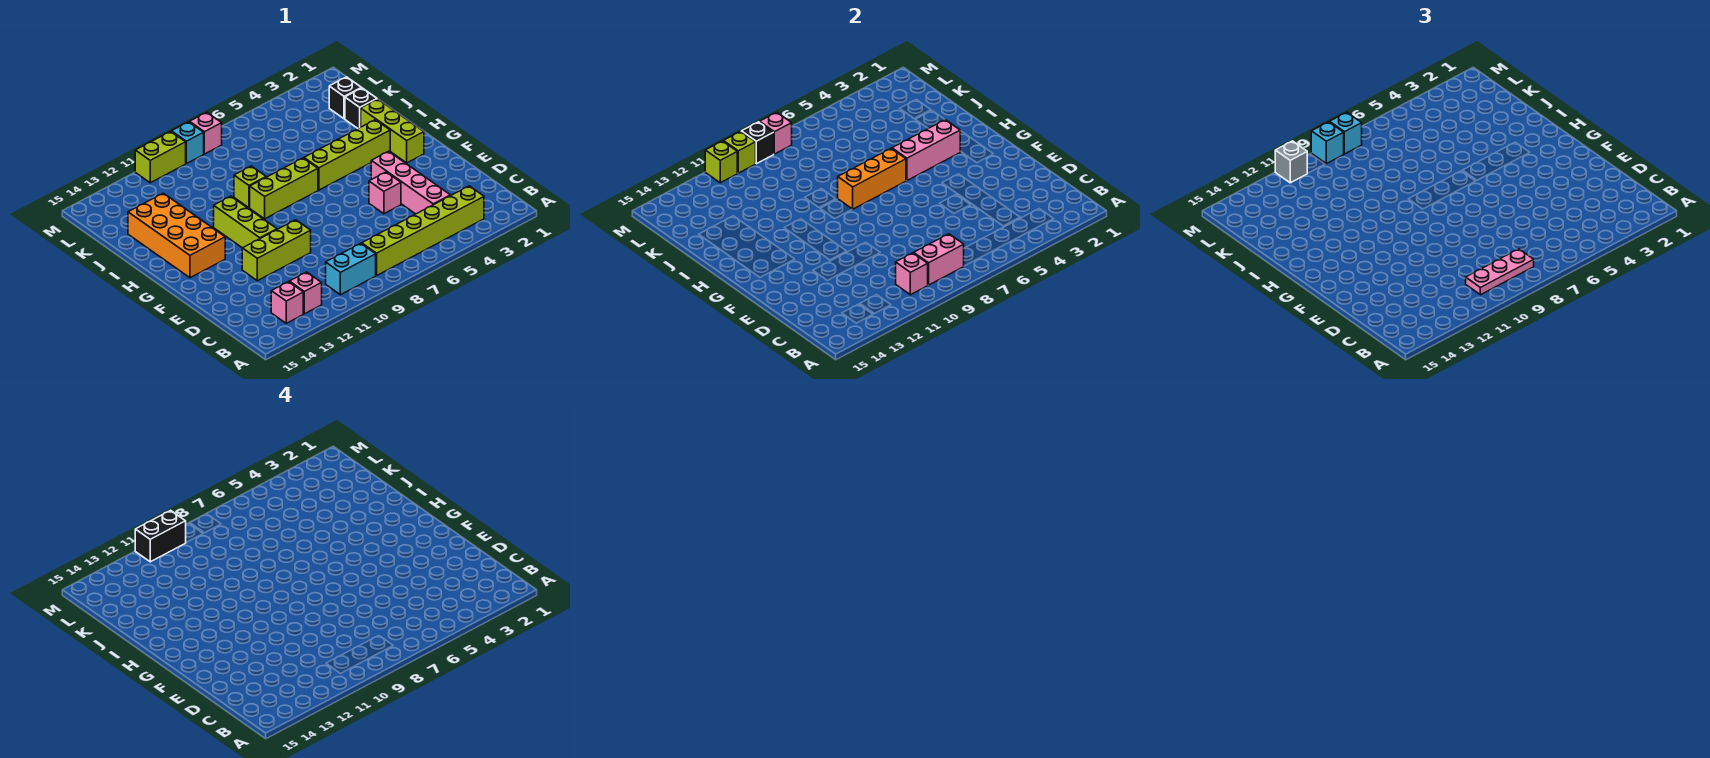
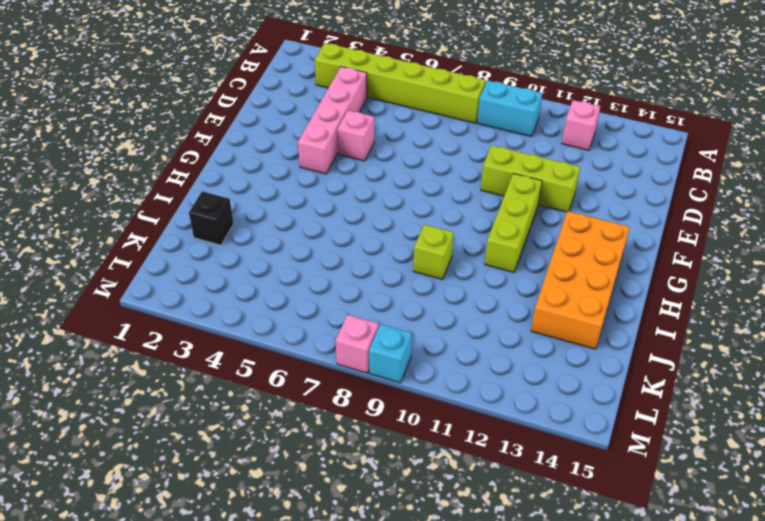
none -> pink brick B13 level 1
none -> lime brick G2:I2 level 1
none -> lime brick H3:H6 level 1
none -> lime brick H7:H9 level 1

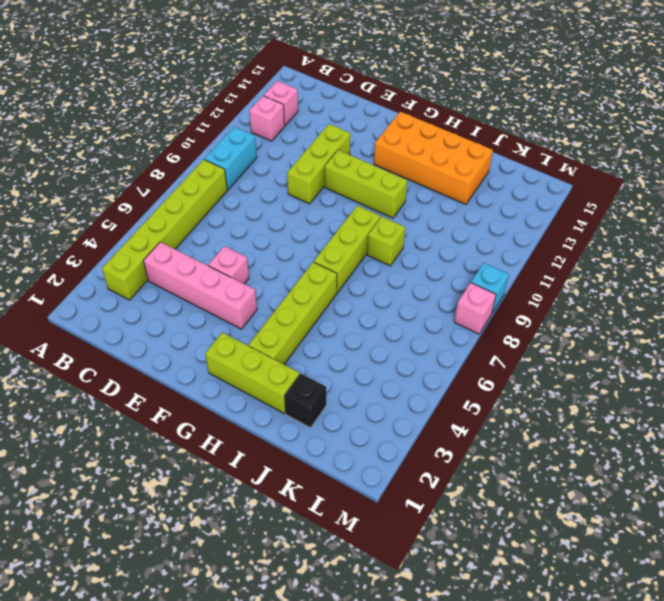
none -> black brick K2 level 1
none -> lime brick M10:M11 level 1
none -> pink brick B8:B9 level 2
none -> pink brick B10 level 2

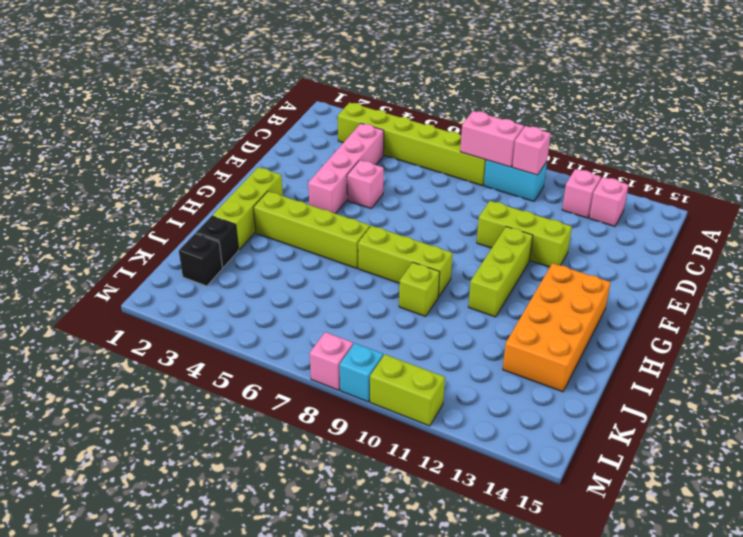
none -> pink brick H3:H5 level 2
none -> orange brick H6:H8 level 2
none -> pink brick M8 level 2
none -> black brick M9 level 2

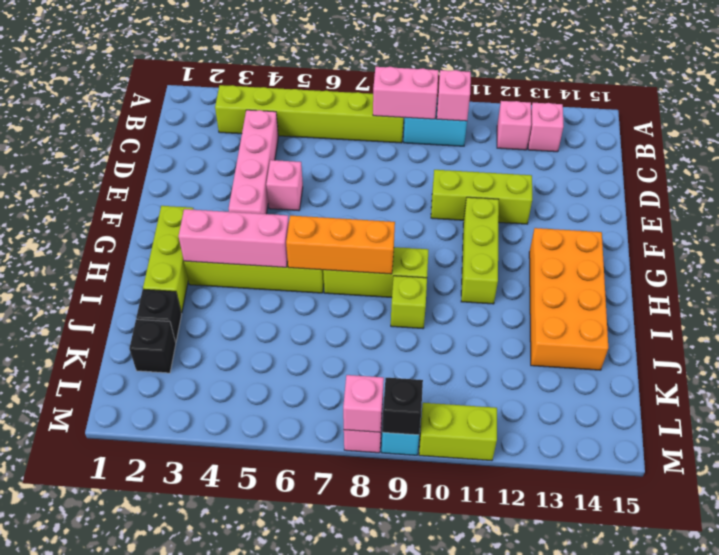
none -> lime brick M10 level 2
none -> lime brick M11 level 2
none -> pink plate B8:B10 level 3
none -> cyan brick M8 level 3

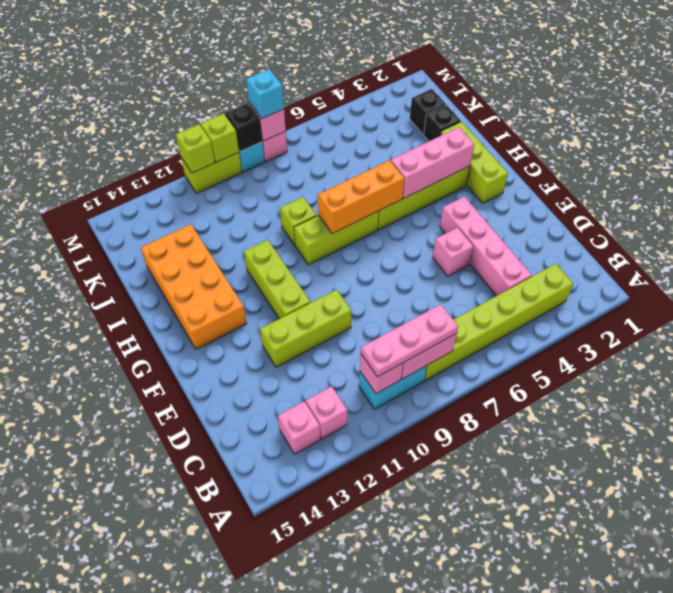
none -> cyan brick M9 level 3
none -> grey brick M11 level 3
none -> black brick M10:M11 level 4

